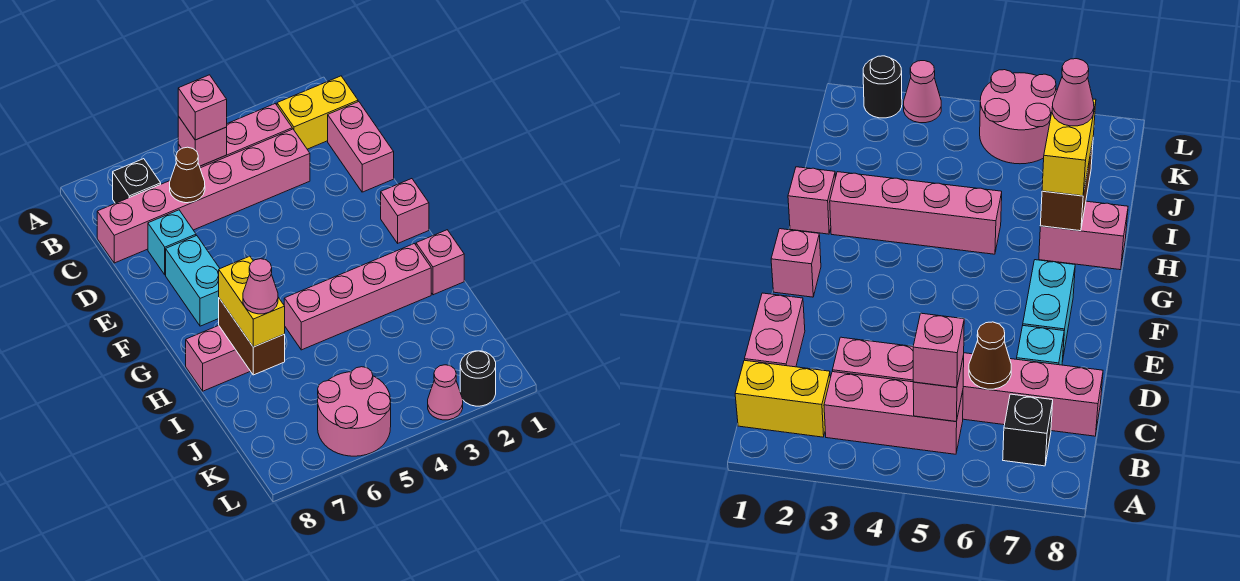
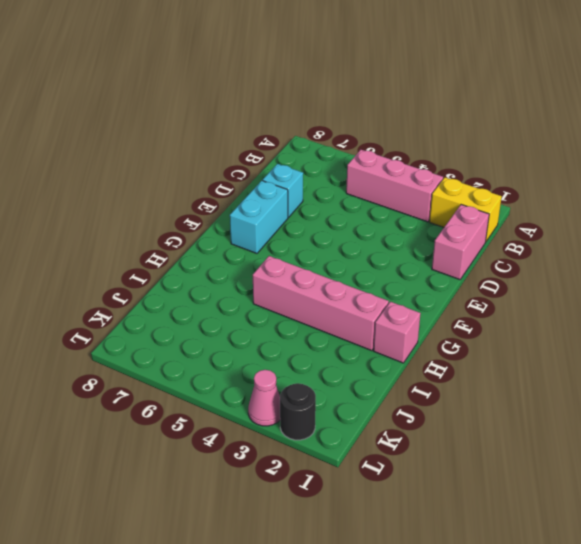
none -> black brick B7 level 1
none -> pink brick C3:C8 level 1
none -> pink brick F1 level 1

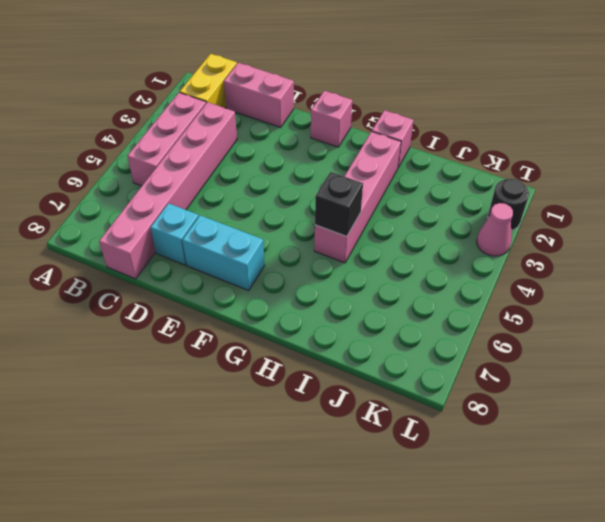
black brick H5 level 2 -> black brick B7 level 1
none -> pink brick H7:H8 level 1
none -> pink round brick K5:L6 level 1
none -> pink brick B5 level 2

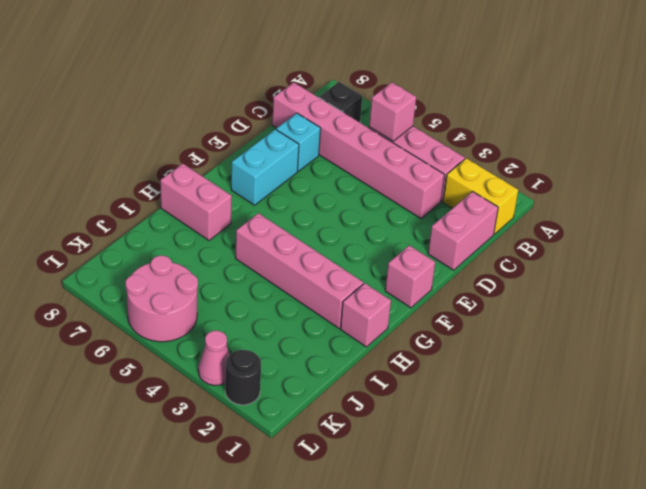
none -> brown cone C6 level 2
none -> brown brick H7:I7 level 2
none -> pink brick B5 level 3

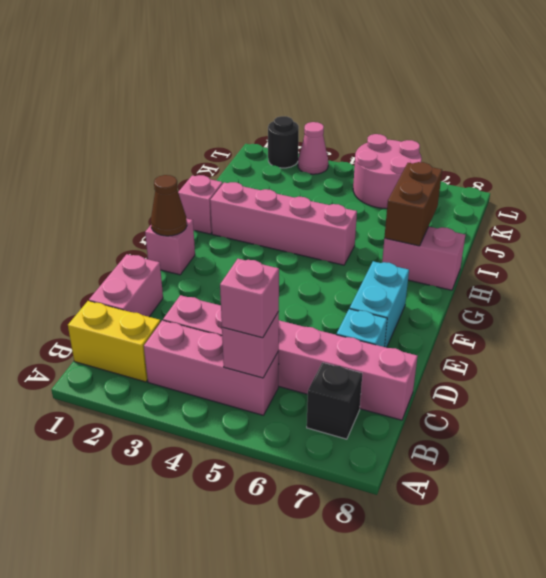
brown cone F1 level 2 -> brown cone C6 level 2
none -> yellow brick H7:I7 level 3
none -> pink cone I7 level 4

